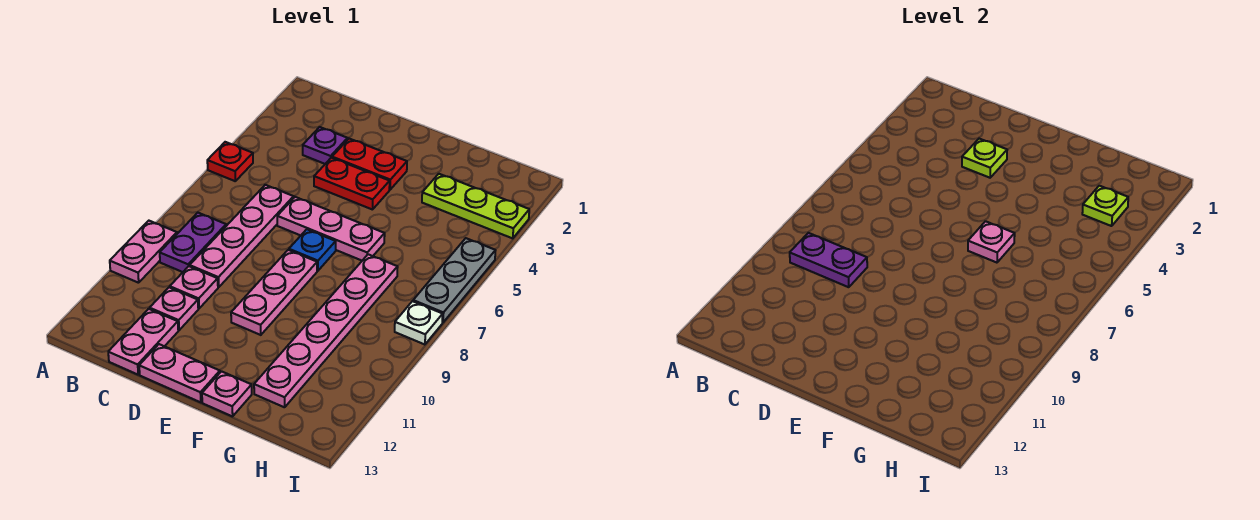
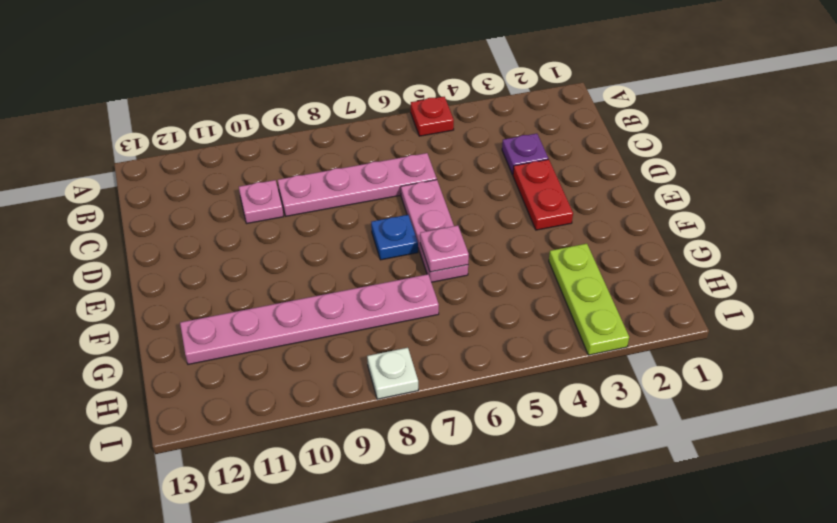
none -> pink plate A9:A10 level 1
none -> purple plate B8:B9 level 1
none -> pink plate C11 level 1

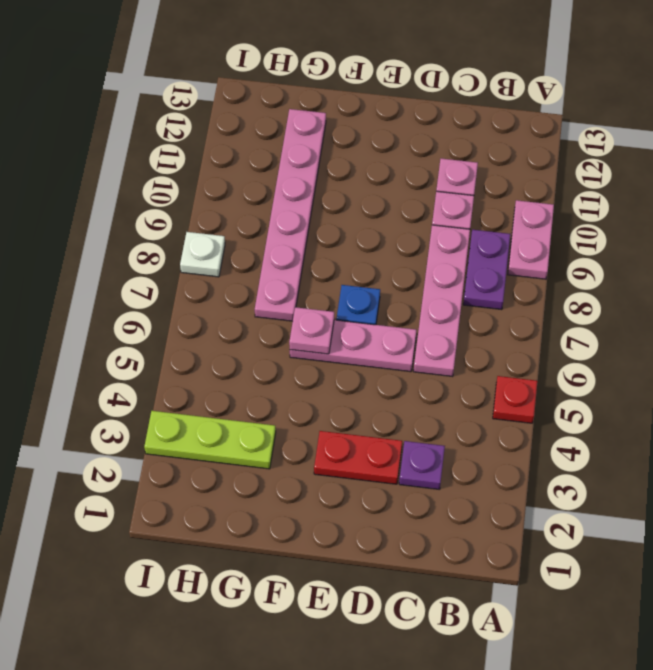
none -> pink plate C12:C13 level 1
none -> red plate D4:E4 level 1
none -> pink plate D13:E13 level 1

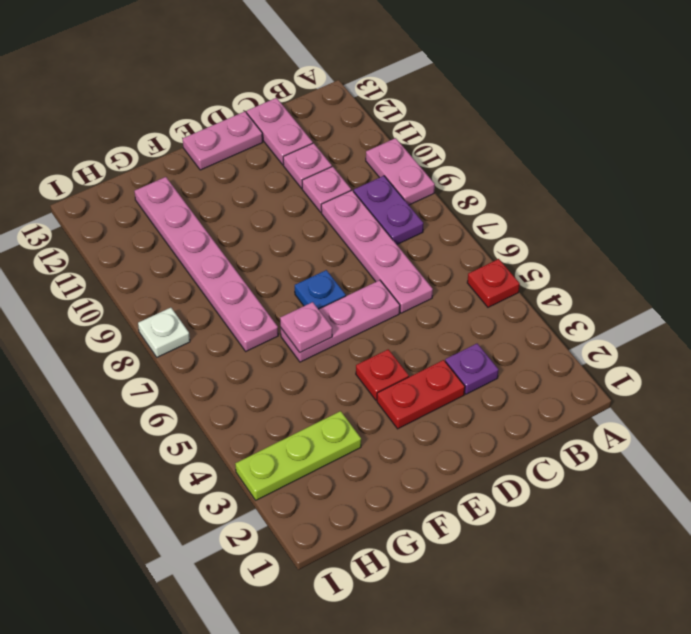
red plate E4 level 1 -> red plate D4:E4 level 1
none -> pink plate E8:E10 level 1
none -> pink plate F13 level 1
none -> grey plate I5:I7 level 1

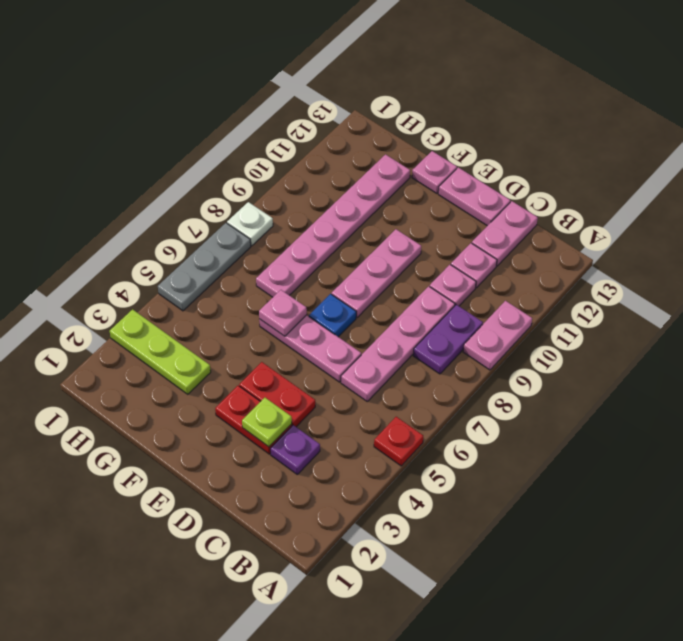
none -> purple plate B9:C9 level 2
none -> lime plate H3 level 2

